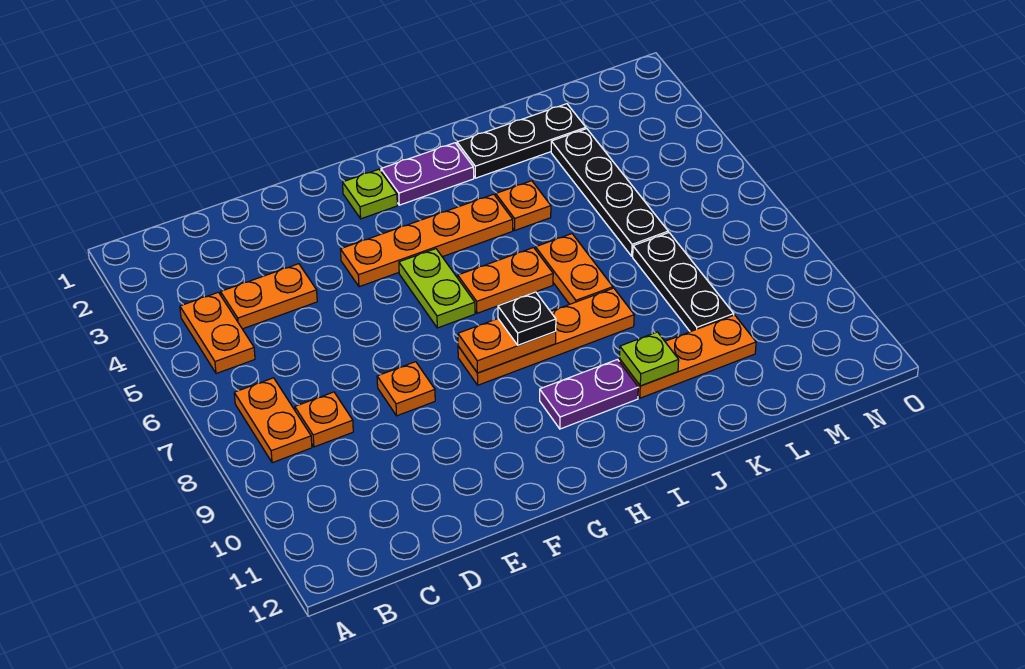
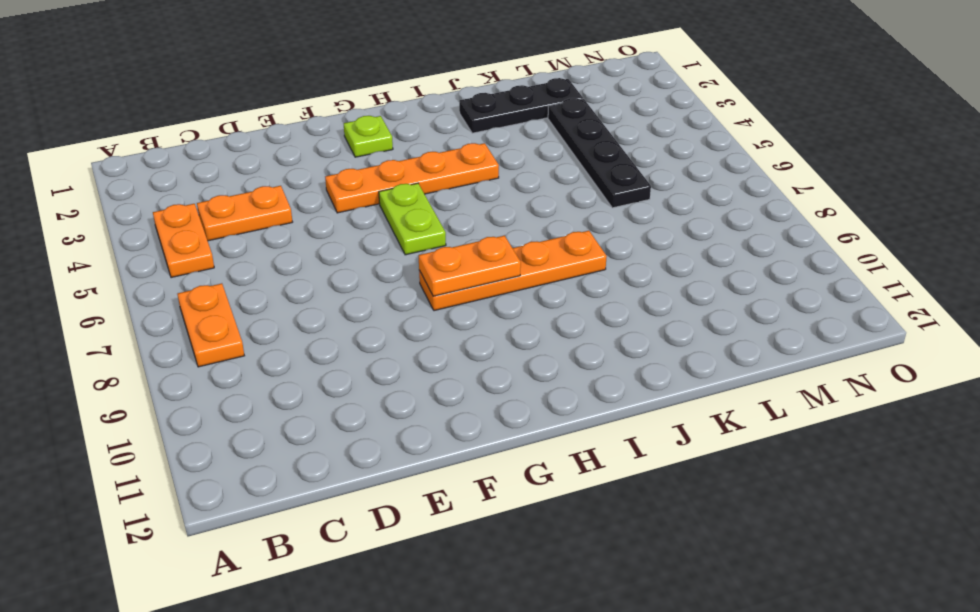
none -> orange plate C8 level 1
none -> orange plate E8 level 1
none -> purple plate H2:I2 level 1

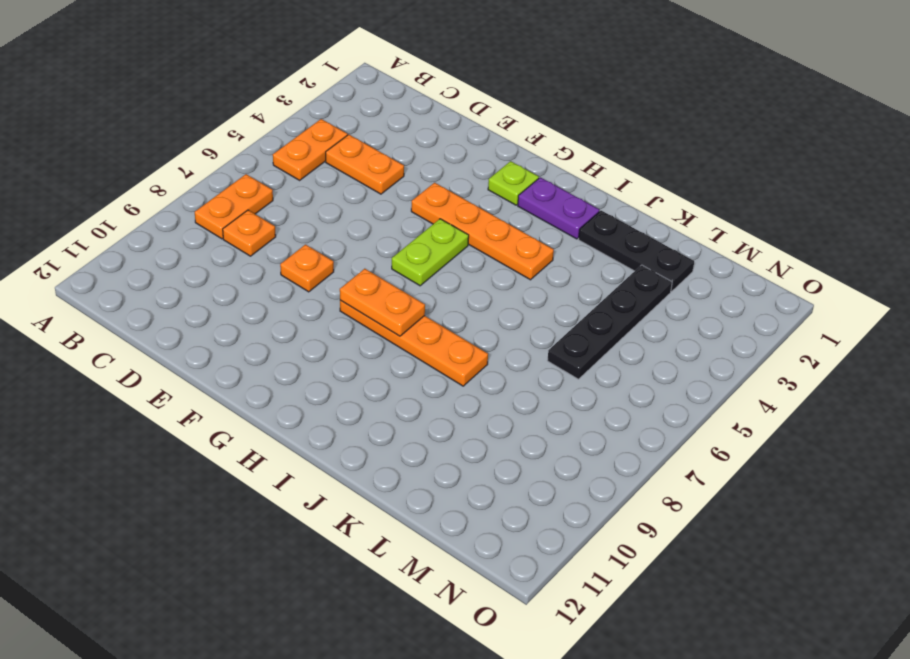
none -> orange plate H6:I6 level 1
none -> purple plate H10:I10 level 1
none -> orange plate J4 level 1

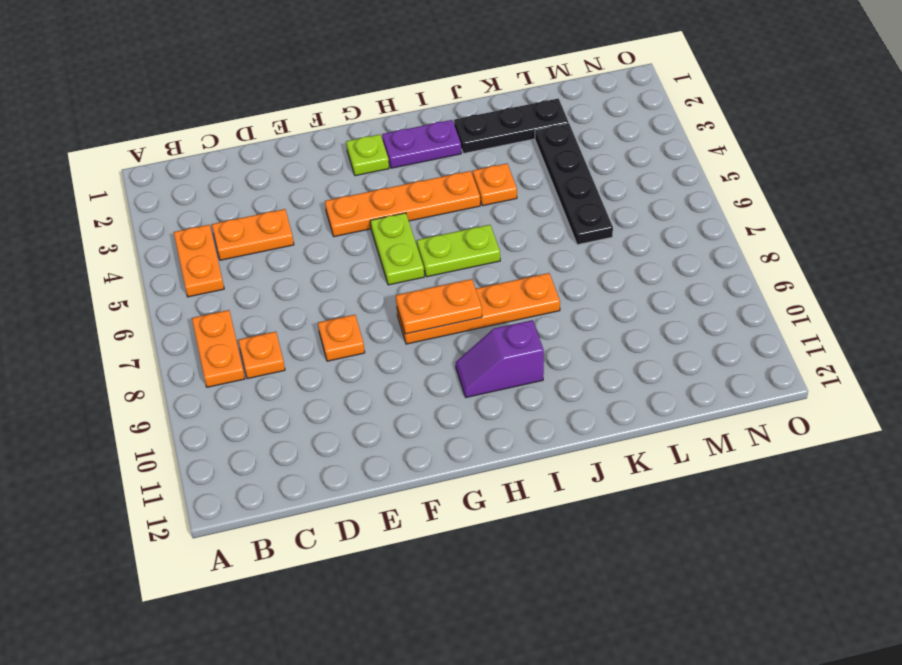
lime plate H6:I6 level 1 -> orange plate H6:I6 level 1
purple slope H10:I10 level 1 top I -> purple plate H10:I10 level 1
none -> orange plate J6:J7 level 1
none -> orange plate J10:L10 level 1
none -> black plate L7:L9 level 1

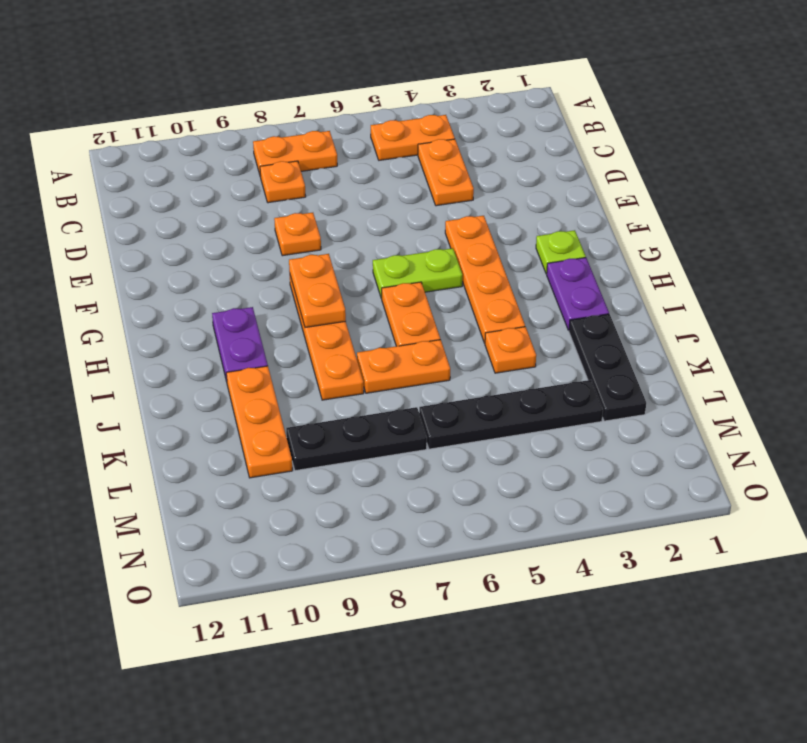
none -> lime plate J10 level 2
none -> black plate H8 level 3

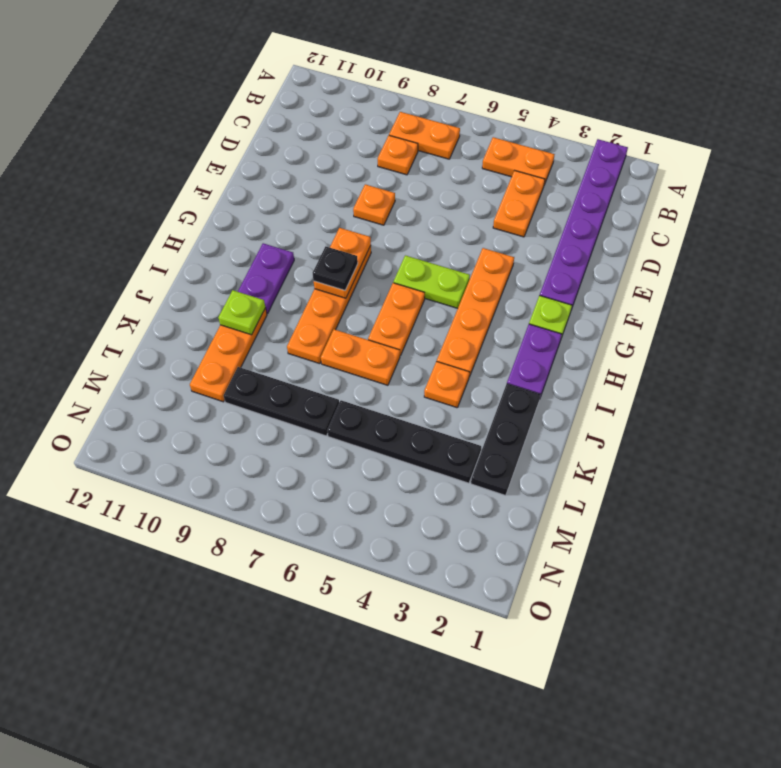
purple plate A2:F2 level 1 -> none

